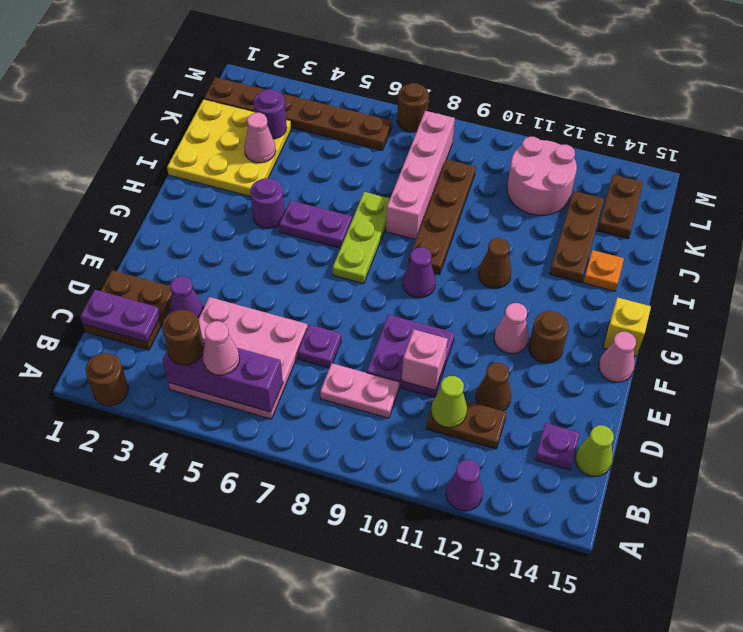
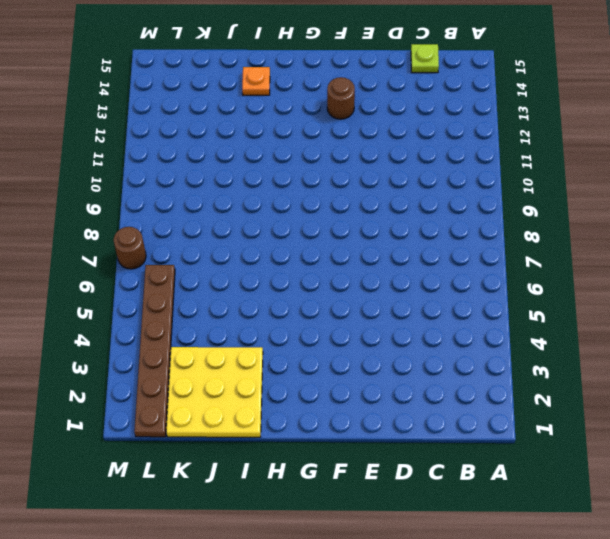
lime plate C15 level 1 -> lime cone C15 level 1
none -> brown round brick A2 level 1
none -> purple cone A12 level 1
none -> pink plate B4:D6 level 1
none -> brown plate C1:D2 level 1

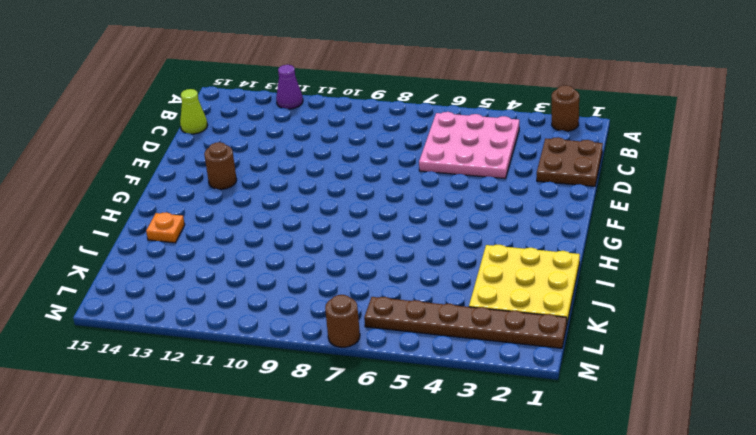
none -> pink plate C8:C9 level 1
none -> brown plate C11:C12 level 1
none -> purple plate C14 level 1
none -> purple cone D3 level 1

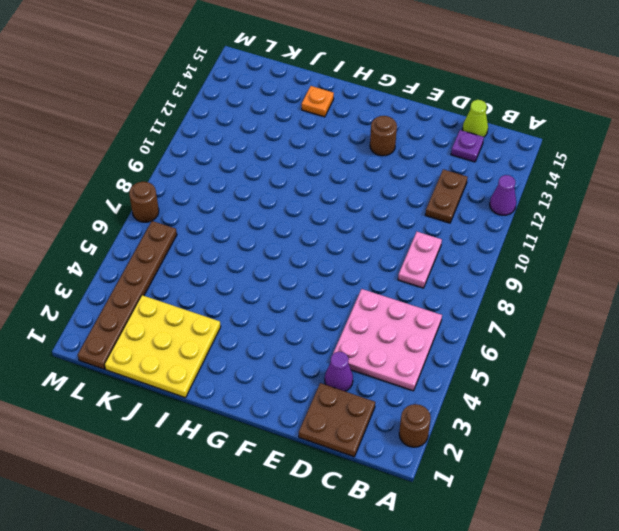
none -> purple plate D7 level 1
none -> purple plate D9:E10 level 1
none -> brown cone D12 level 1
none -> pink cone F12 level 1

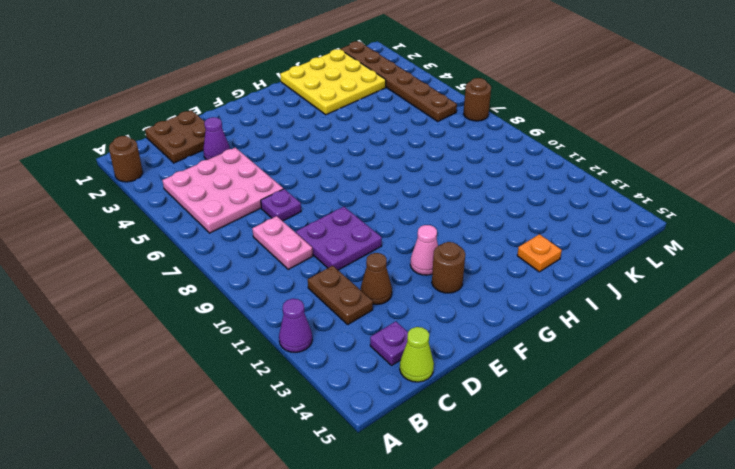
none -> pink cone F15 level 1
none -> lime plate G7:I7 level 1
none -> purple cone G9 level 1
none -> yellow brick G15 level 1

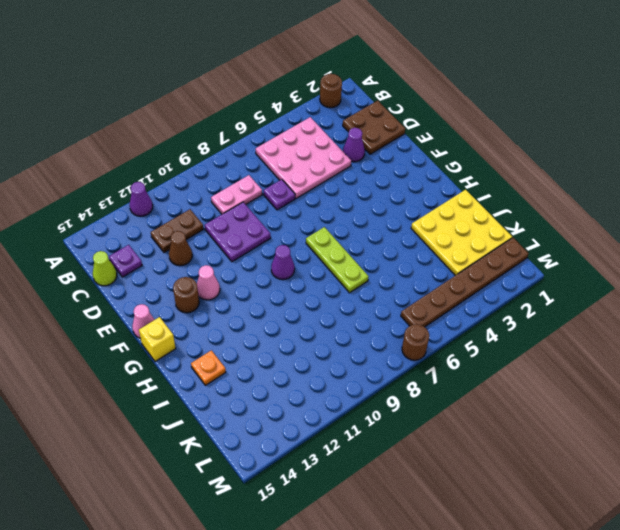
none -> purple round brick H4 level 1
none -> purple plate H5:H6 level 1
none -> brown plate H9:K9 level 1
none -> brown cone H11 level 1

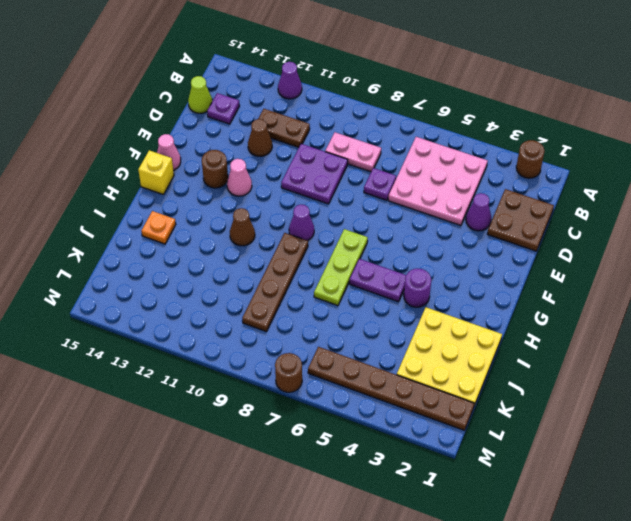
none -> pink brick I8:L8 level 1
none -> brown plate I13:K13 level 1
none -> pink round brick K11:L12 level 1
none -> brown plate K14:L14 level 1

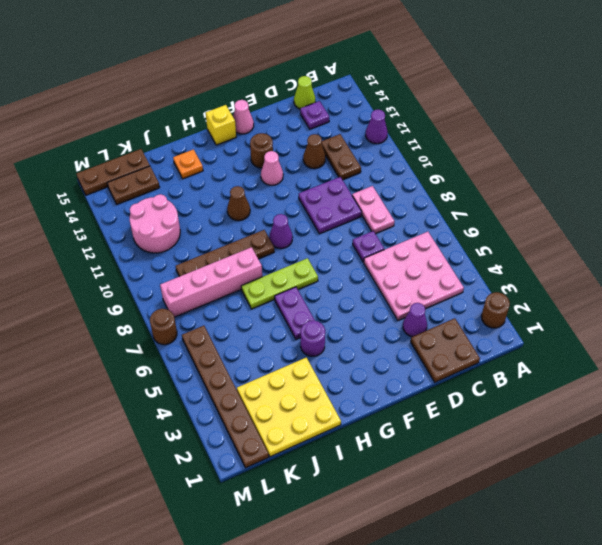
brown plate K15:M15 level 1 -> brown plate I13:K13 level 1
none -> purple brick B4:B6 level 2
none -> purple plate C1:C2 level 2
none -> lime cone C11 level 2
none -> pink brick D10 level 2

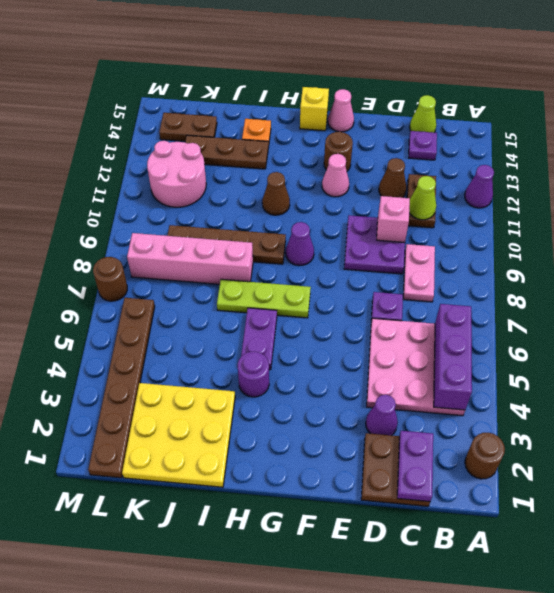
none -> pink cone J3 level 2
none -> purple round brick K3 level 2
none -> brown round brick B4 level 3
none -> pink cone B5 level 3

